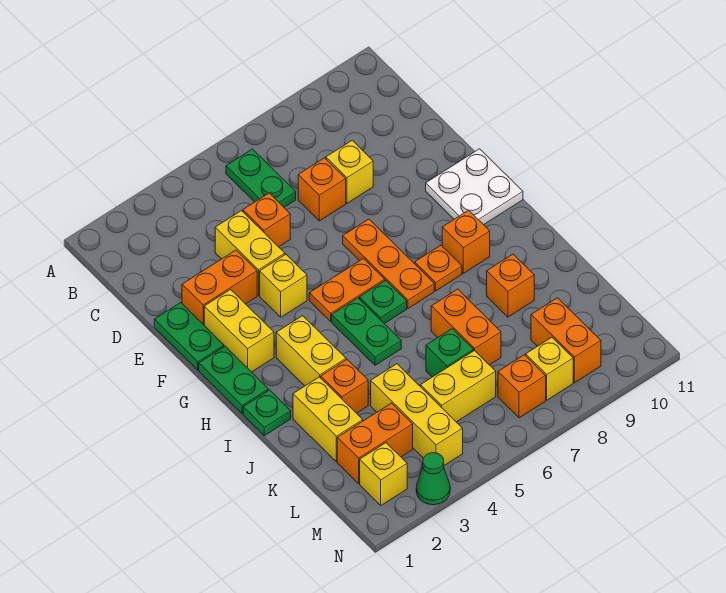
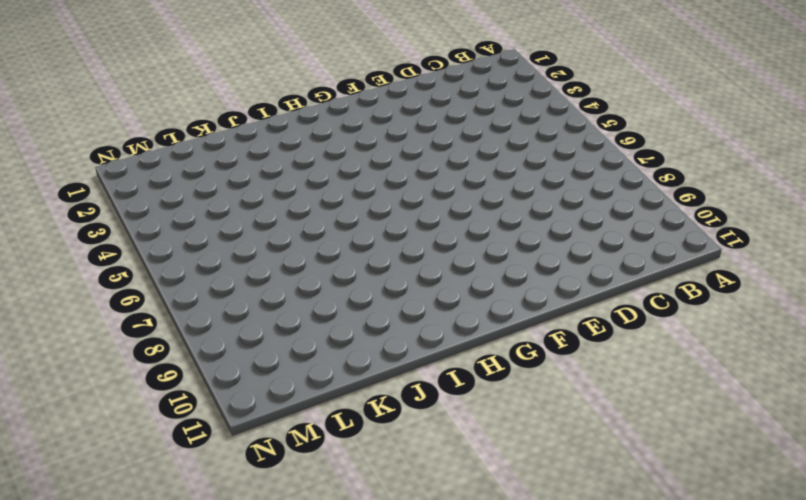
none -> green plate B6:C6 level 1
none -> yellow brick D4:E4 level 1
none -> orange brick D5 level 1
none -> orange brick D7 level 1

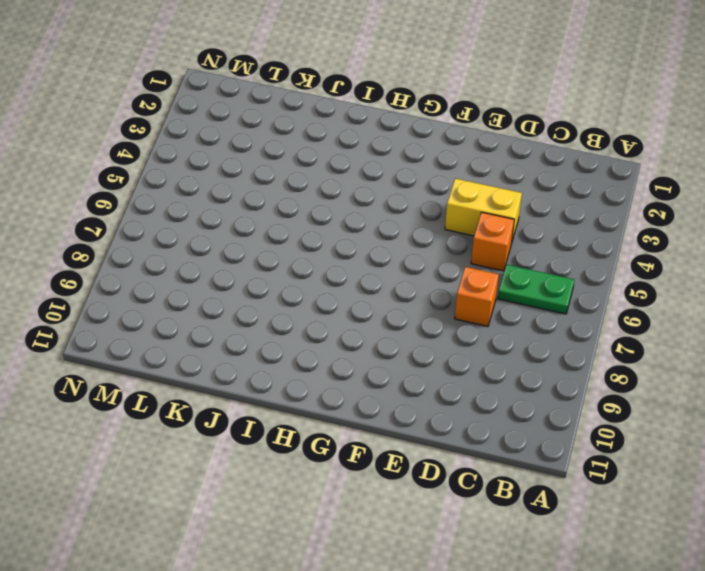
none -> yellow brick D8 level 1
none -> green plate E1:F1 level 1
none -> orange brick E2:E3 level 1
none -> yellow brick F2:G2 level 1

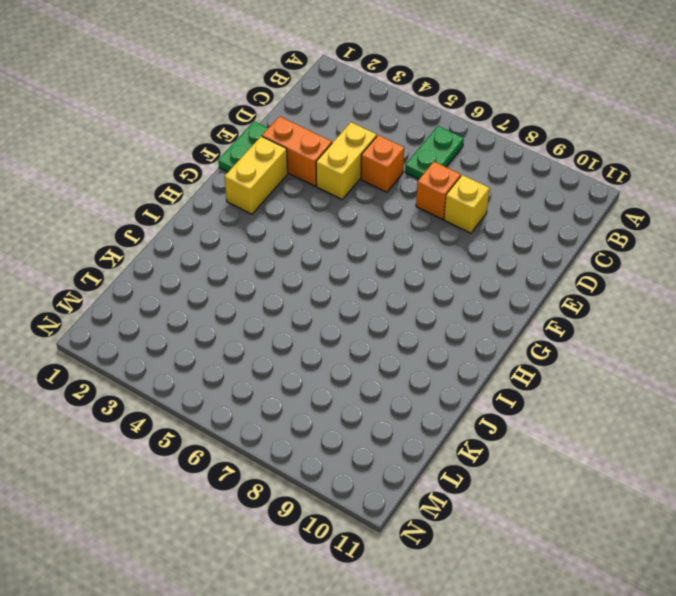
none -> yellow brick F4 level 1
none -> orange plate F7:H7 level 1
none -> white plate F10:G11 level 1
none -> green plate G1:H1 level 1

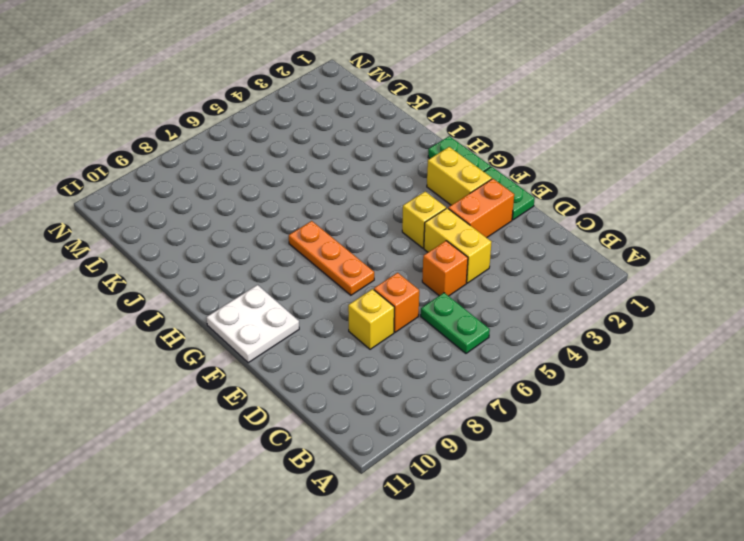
none -> orange plate G5:G6 level 1
none -> yellow brick H3:I3 level 1
none -> green plate H5:I5 level 1
none -> green plate H6 level 1

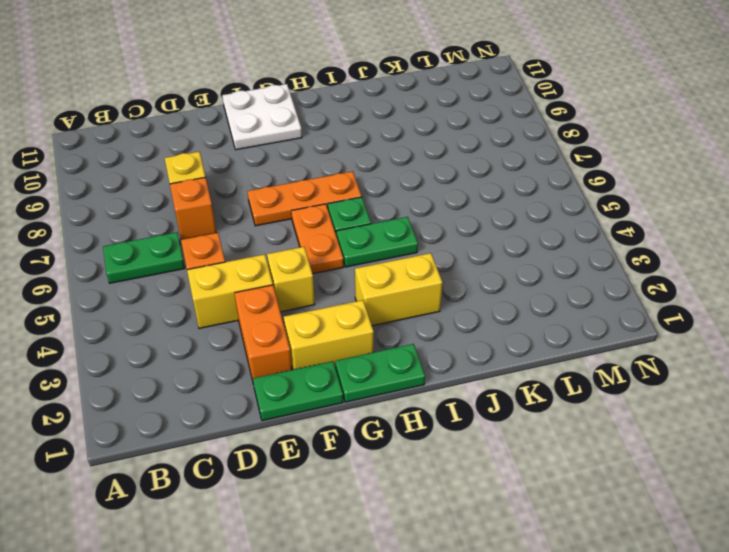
none -> orange plate H8 level 1
none -> orange brick H9 level 1
none -> green plate I1 level 1
none -> yellow brick J2:K2 level 1

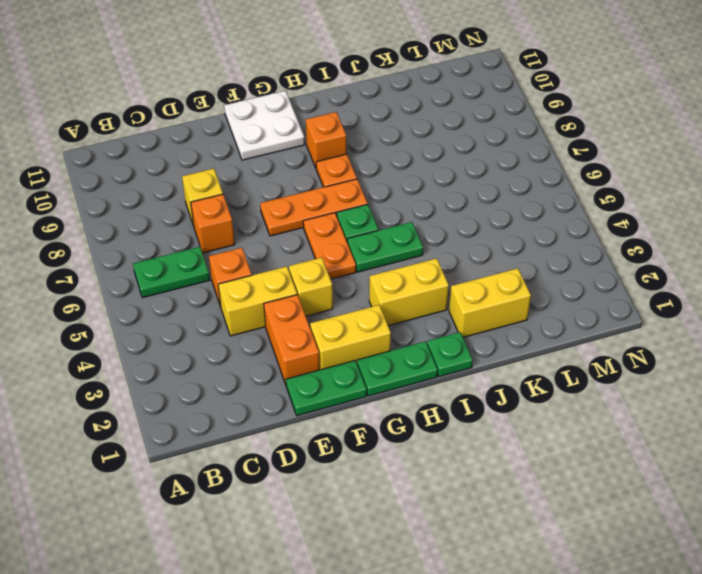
none -> orange brick J3 level 1
none -> orange brick J7:K7 level 1
none -> orange brick J9 level 1
none -> yellow brick K4:M4 level 1

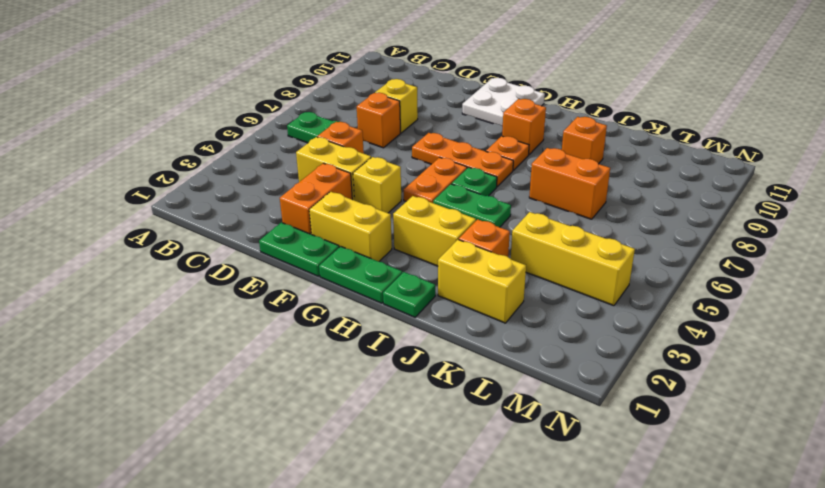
none -> green brick K6 level 1
none -> orange brick L2:L3 level 1
none -> yellow brick L5:L6 level 1
none -> orange brick L9:M9 level 1

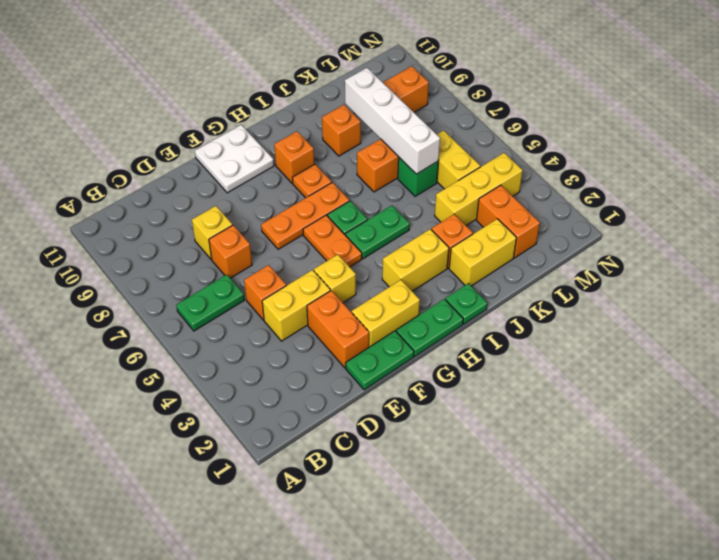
white brick K6:K9 level 2 -> none
none -> yellow brick M2 level 1
none -> orange brick M7 level 1
none -> yellow brick M8 level 1
none -> green cone N3 level 1

